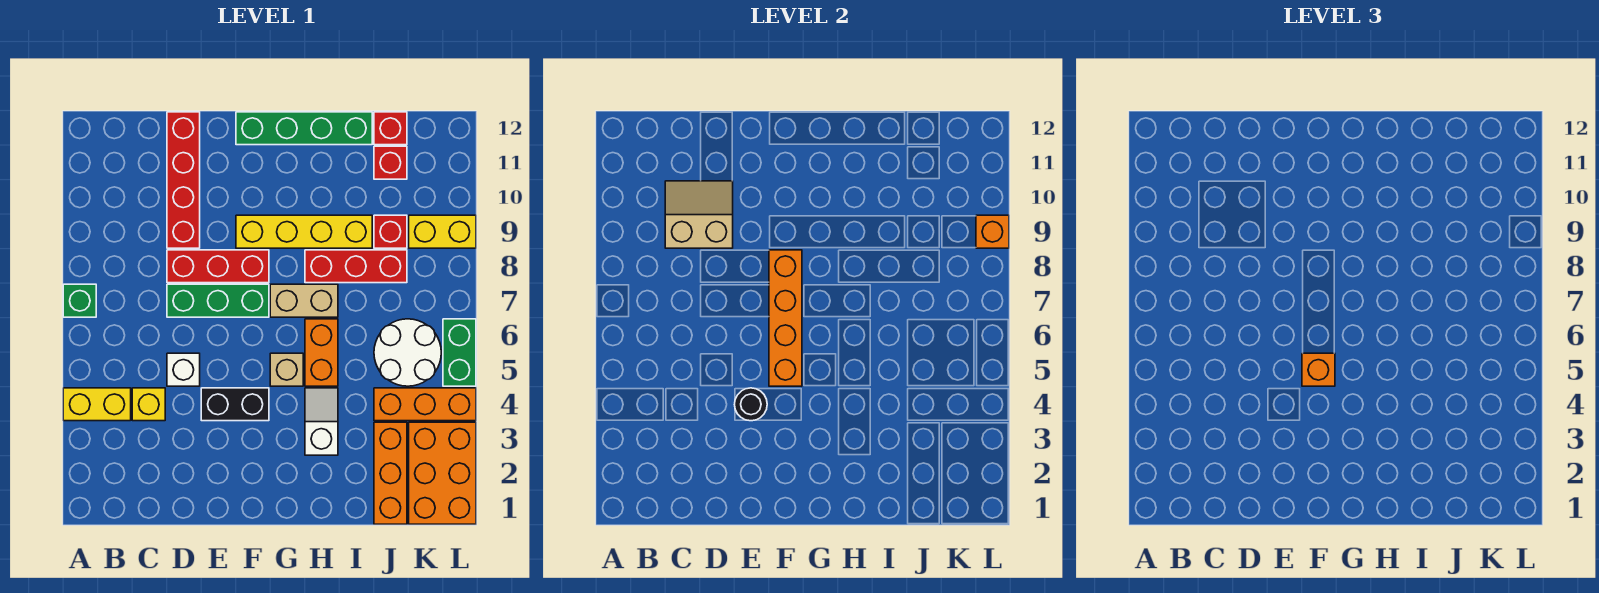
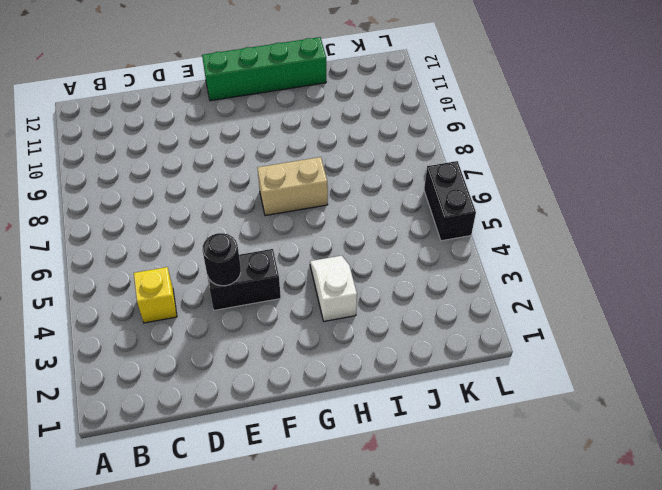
black brick L5:L6 level 1 -> green brick L5:L6 level 1
none -> yellow brick A4:B4 level 1
none -> green brick A7 level 1
none -> white brick D5 level 1

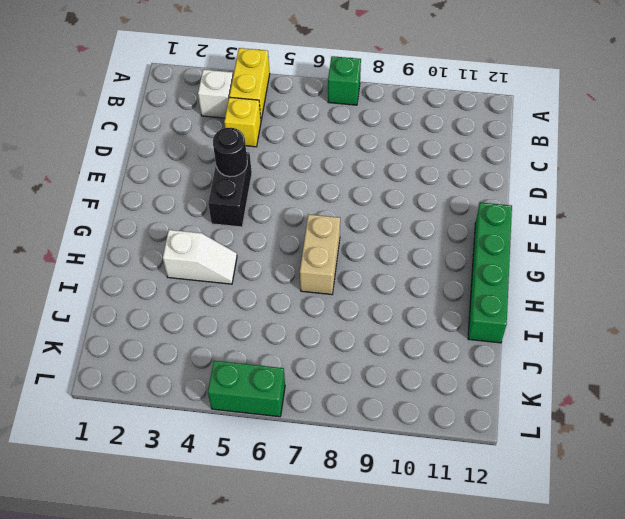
white brick B3 level 1 -> white brick D5 level 1
none -> green brick D7:F7 level 1
none -> red brick D8:F8 level 1
none -> red brick D9:D12 level 1

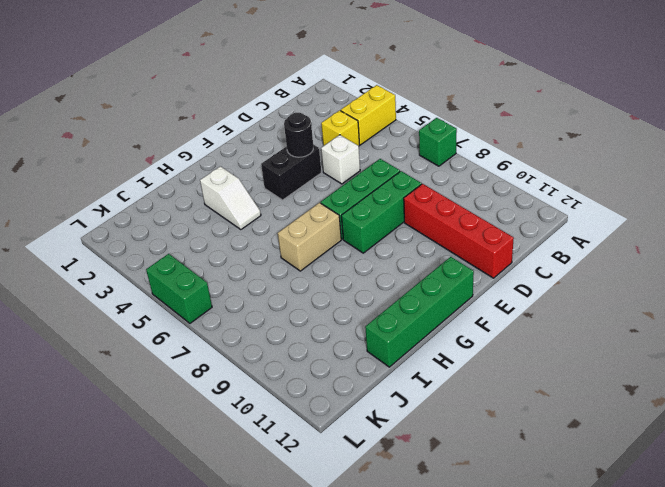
green brick D8:F8 level 1 -> red brick D8:F8 level 1
none -> yellow brick F9:I9 level 1
none -> tan brick G5 level 1
none -> orange brick H5:H6 level 1

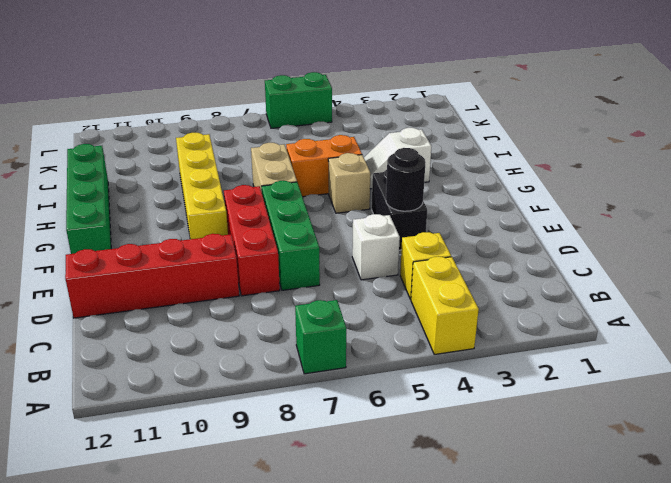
none -> red brick H8:J8 level 1
none -> orange brick J1:J3 level 1
none -> orange brick J4:L4 level 1

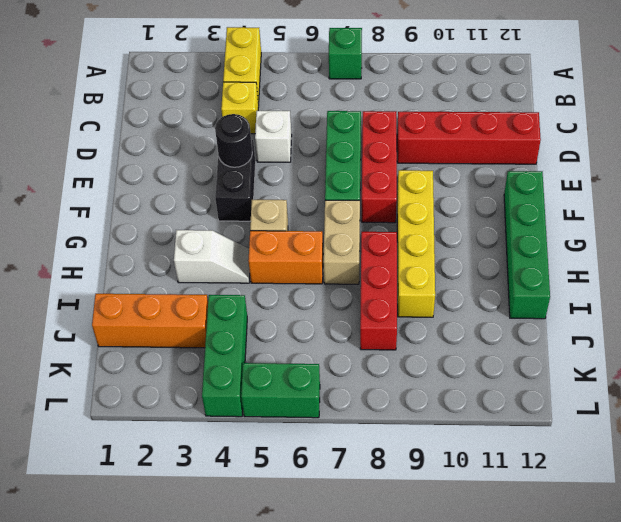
green brick J4:L4 level 1 -> orange brick J4:L4 level 1
none -> white round brick J5:K6 level 1
none -> red brick J9 level 1
none -> red brick J11 level 1

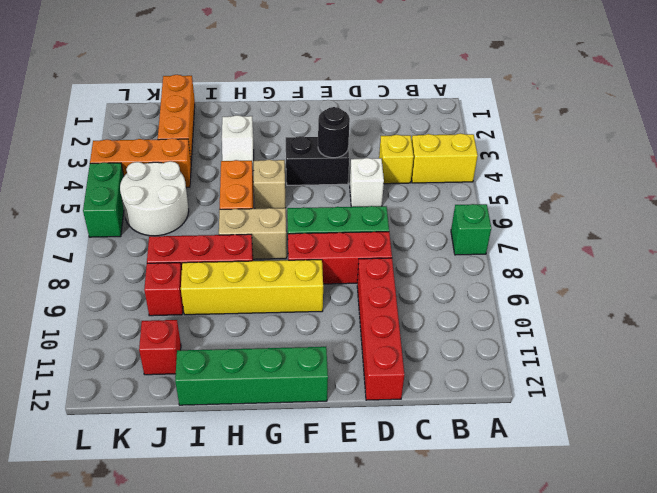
none -> red brick J12 level 1
none -> orange brick K1:L3 level 1
none -> yellow brick K9:L9 level 1

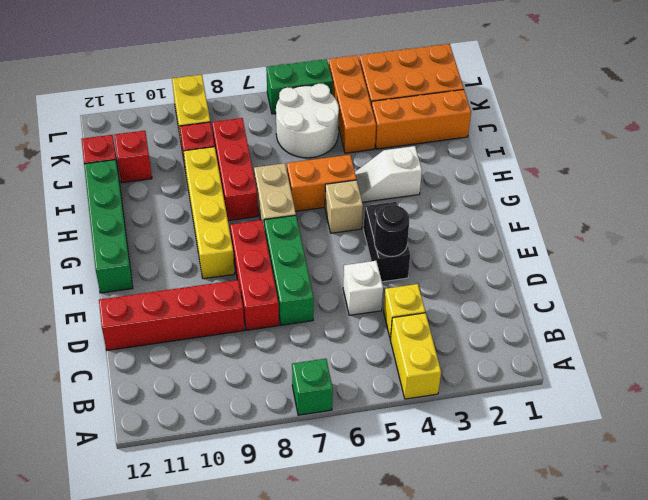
none -> tan slope C9:D10 level 2 top 9
none -> orange brick F5:F8 level 2
none -> orange brick L9 level 2

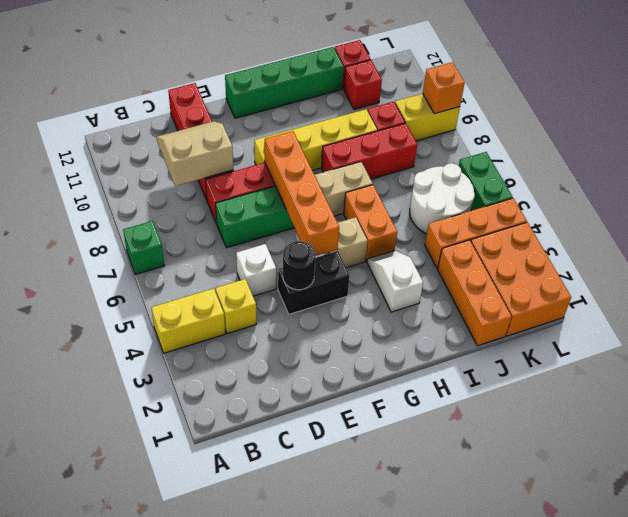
none -> orange brick F5 level 3

